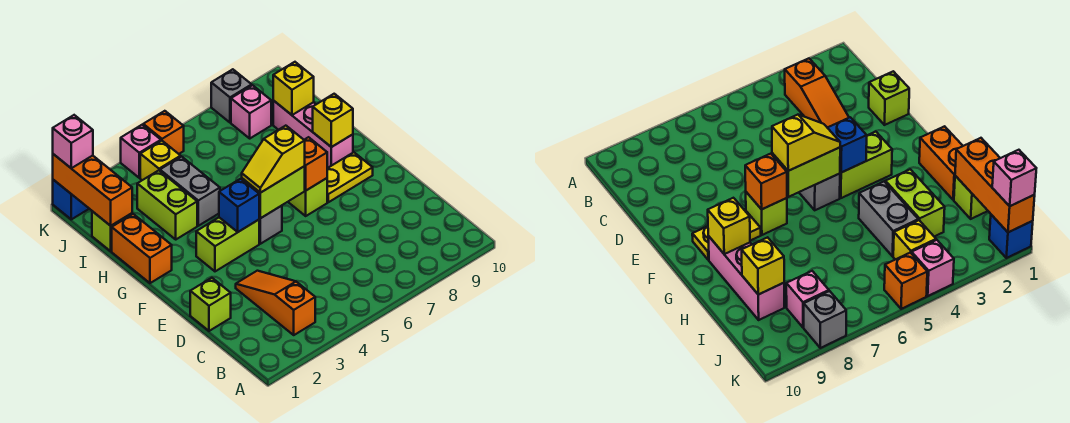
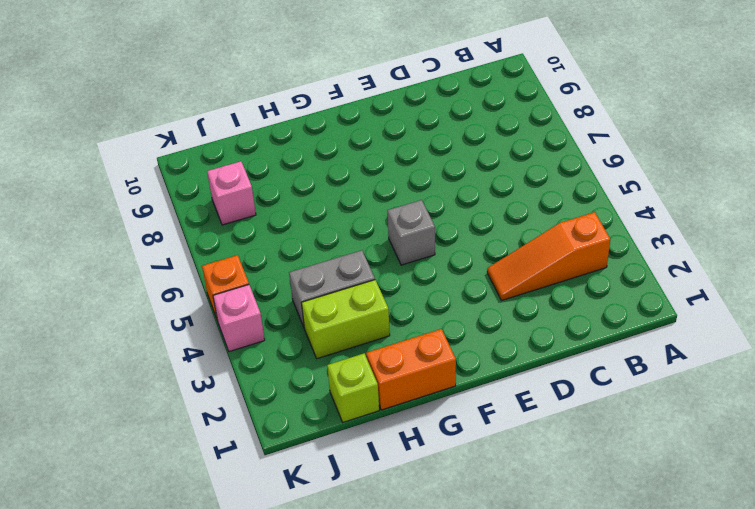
none -> lime brick D1 level 1
none -> lime brick F3:F4 level 1
none -> lime brick F7 level 1

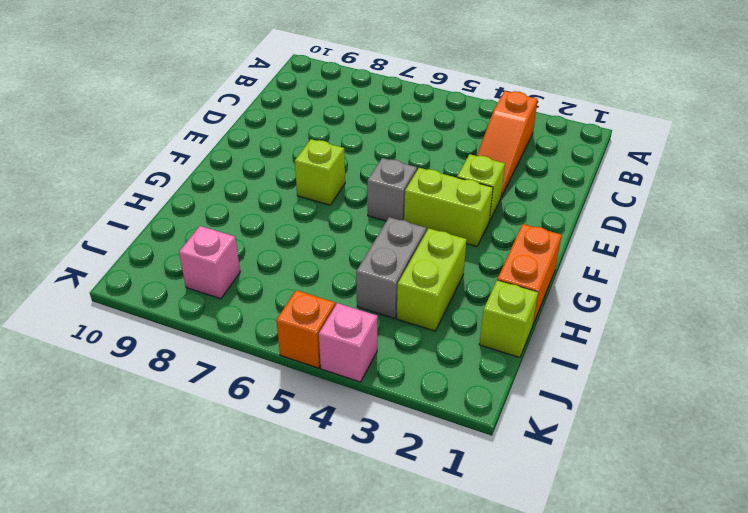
lime brick E3 level 1 -> lime brick D1 level 1
none -> yellow plate F8:F9 level 1
none -> pink brick G9:I9 level 1
none -> yellow brick J4 level 1

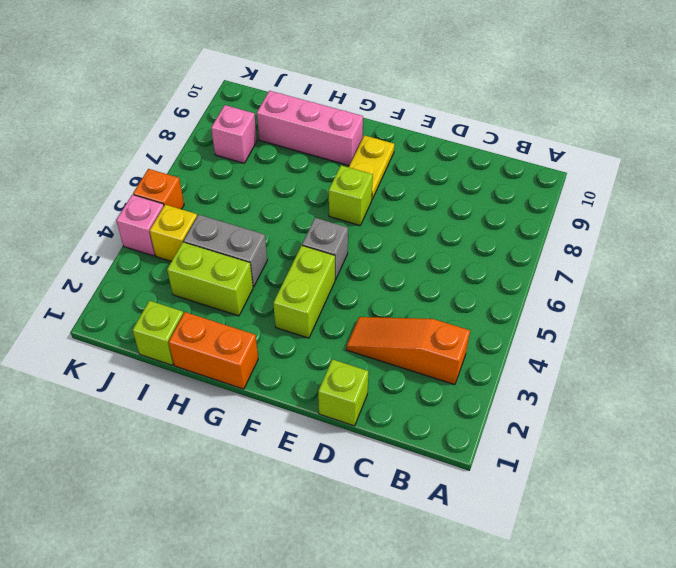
none -> blue brick K1 level 1
none -> grey brick K8 level 1
none -> blue brick F4 level 2

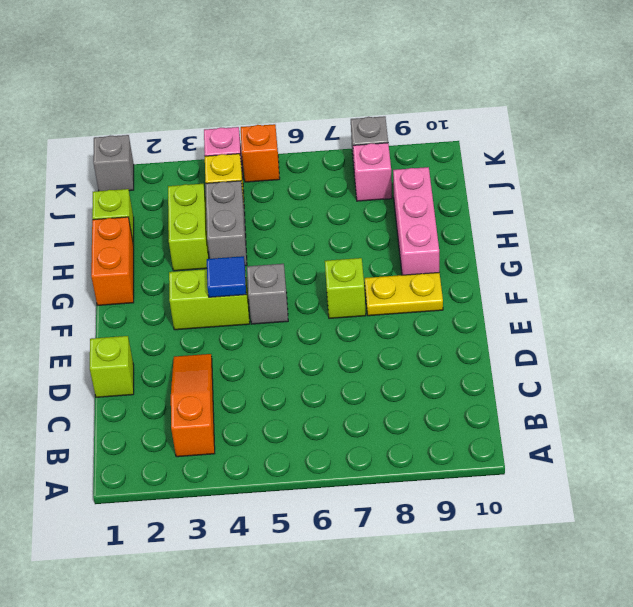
blue tile F4 level 2 -> blue brick F4 level 2
grey brick K1 level 1 -> blue brick K1 level 1
none -> lime brick F5:F6 level 2
none -> orange brick F7 level 2
none -> yellow brick G9 level 2

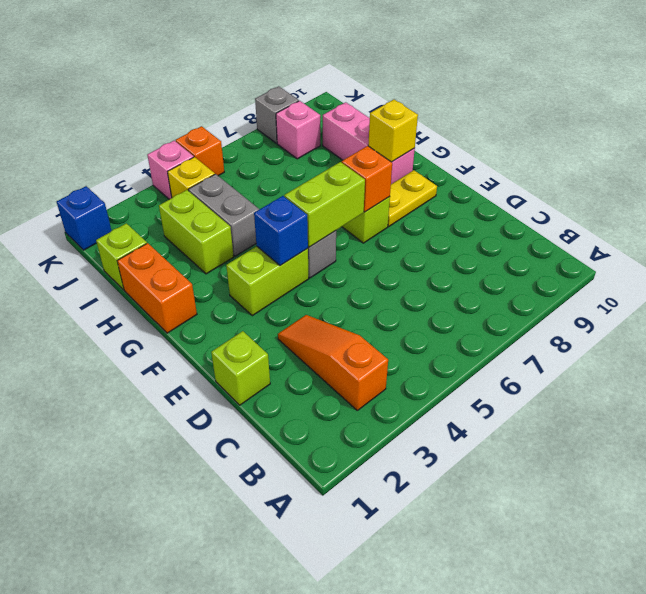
none -> orange brick I1:K1 level 2
none -> yellow brick I9 level 2
none -> yellow slope F5:F6 level 3 top 6

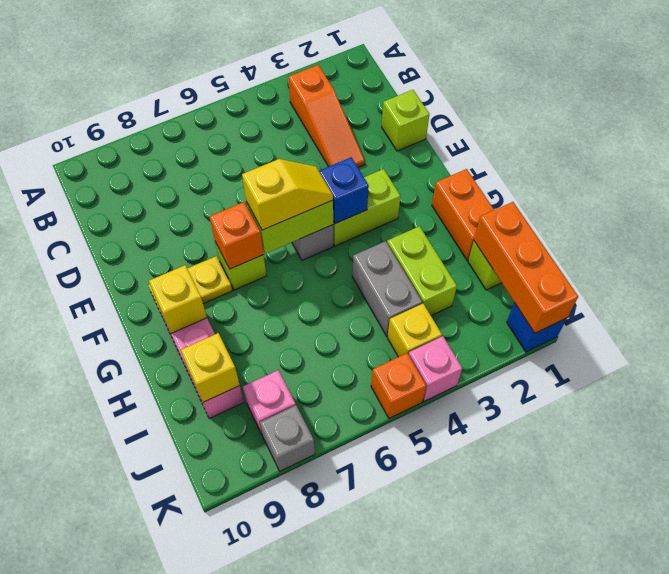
none -> pink brick K1 level 3

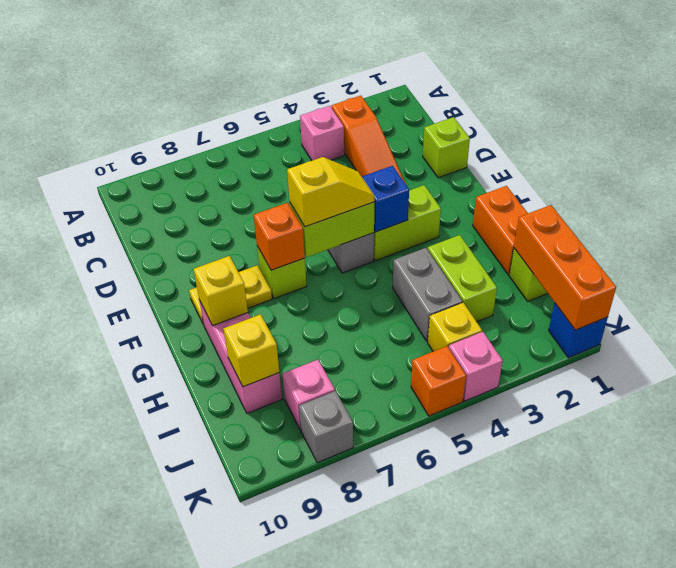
pink brick B4 level 1 -> pink brick K1 level 3

